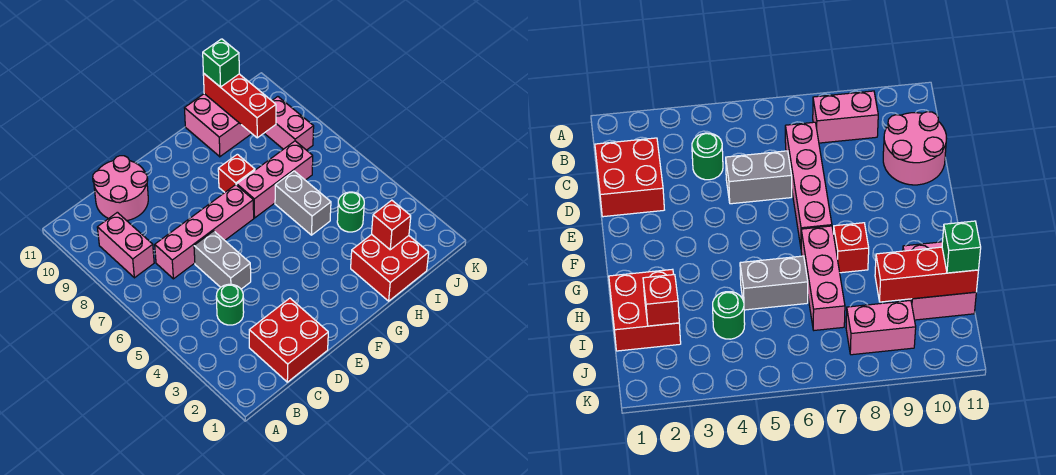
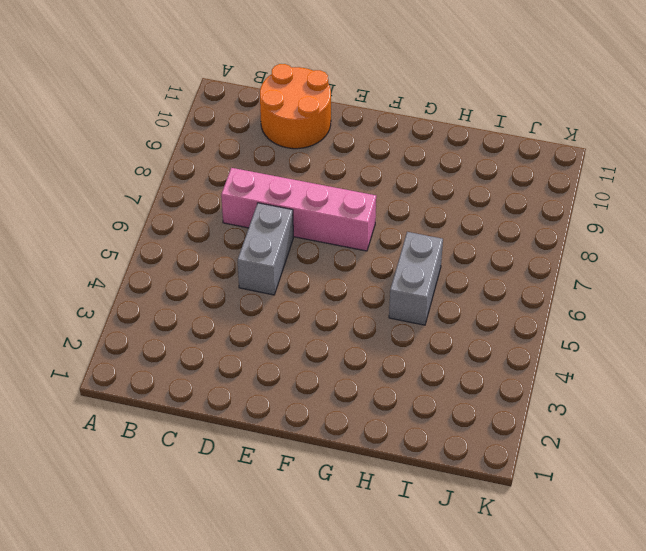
orange round brick C10:D11 level 1 -> pink round brick C10:D11 level 1
none -> pink brick B8:B9 level 1
none -> red brick C1:D2 level 1
none -> green round brick C4 level 1

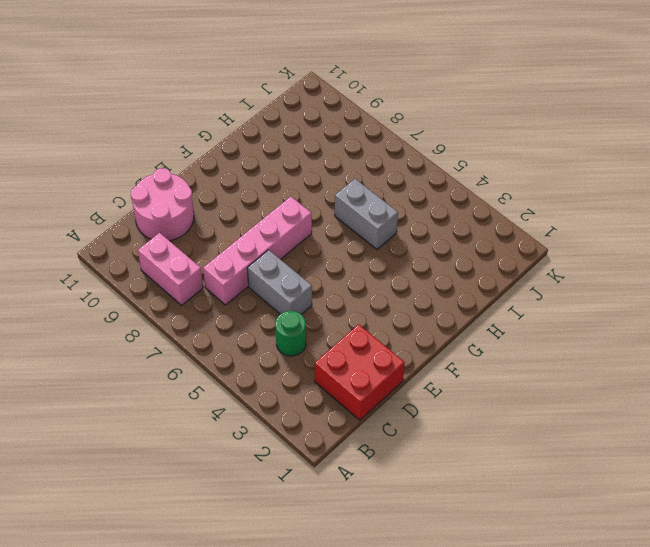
none -> pink brick G7:I7 level 1
none -> red brick G8 level 1
none -> red brick H1:I2 level 1

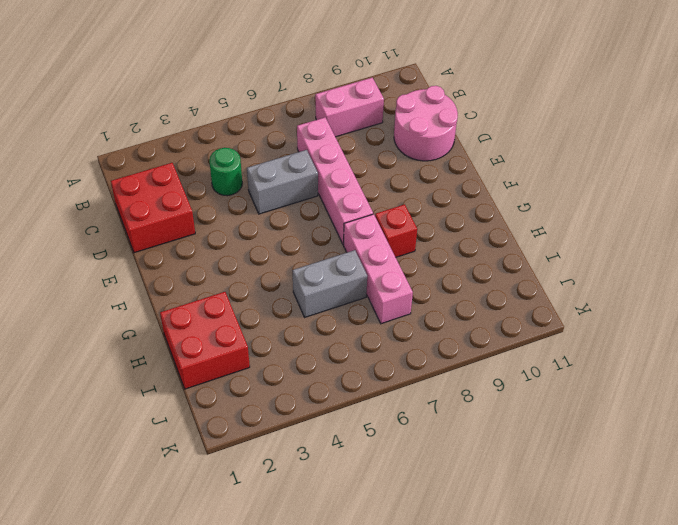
none -> pink brick H10:I11 level 1
none -> green round brick I4 level 1
none -> pink brick J8:J9 level 1

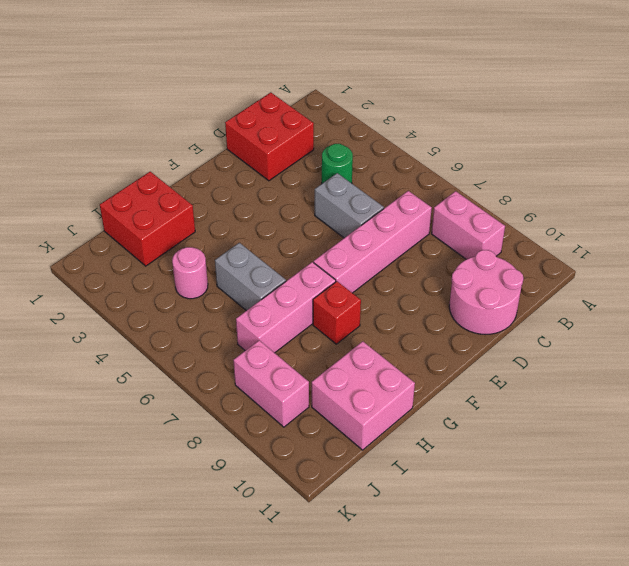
pink round brick I4 level 1 -> green round brick I4 level 1
none -> red brick I2 level 2
none -> red brick I9:I11 level 2
none -> green brick I11 level 3

